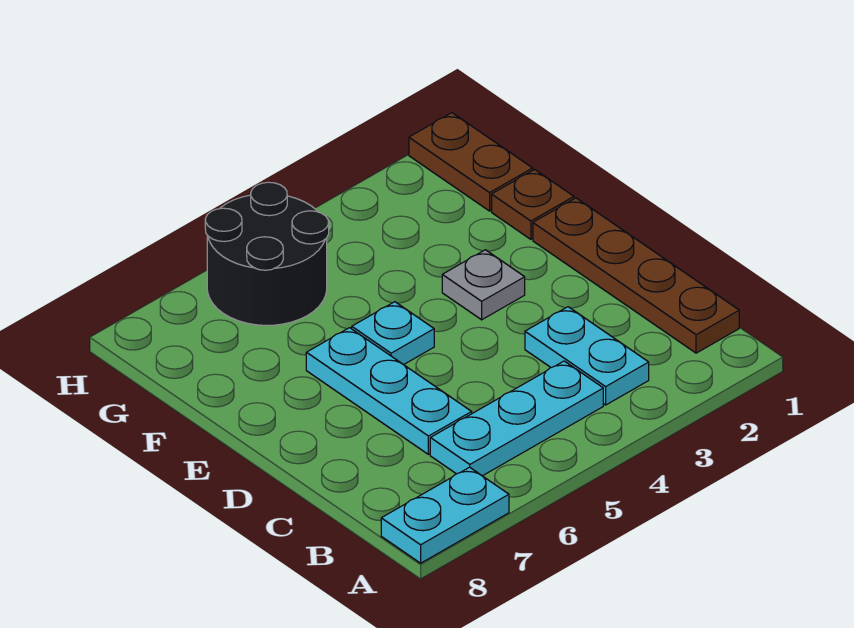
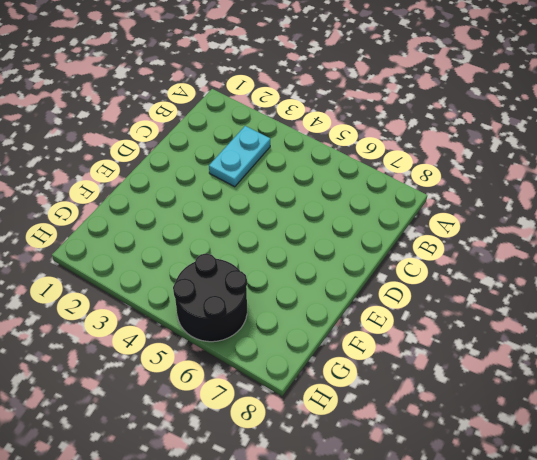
none -> cyan plate A7:A8 level 1
none -> brown plate B1:E1 level 1

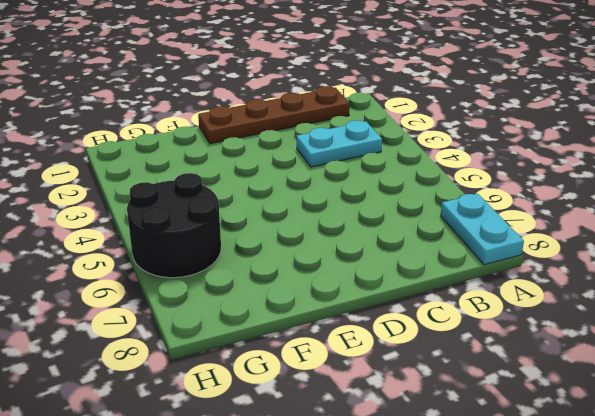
none -> cyan plate B4:B6 level 1
none -> cyan plate C6:E6 level 1

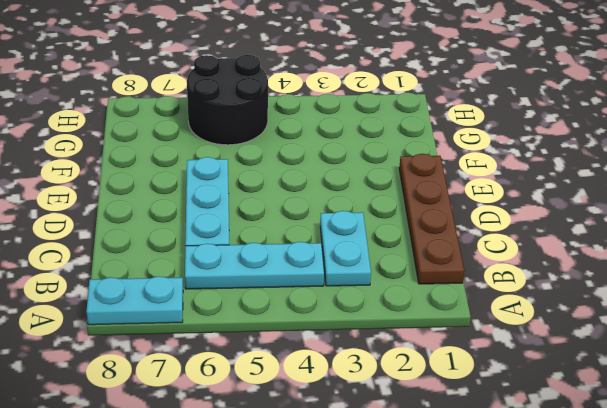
none -> grey plate E3 level 1
none -> cyan plate E5 level 1

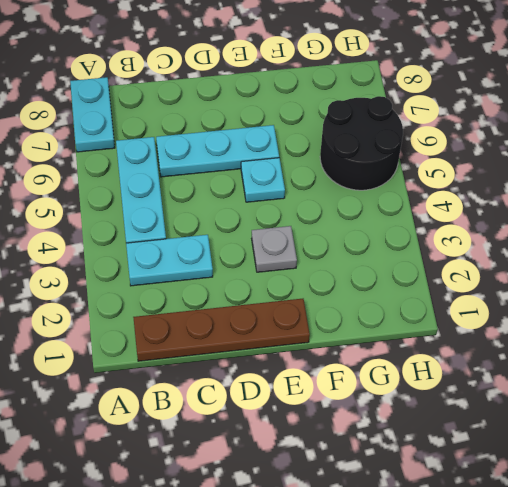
none -> brown plate F1 level 1
none -> brown plate G1:H1 level 1

